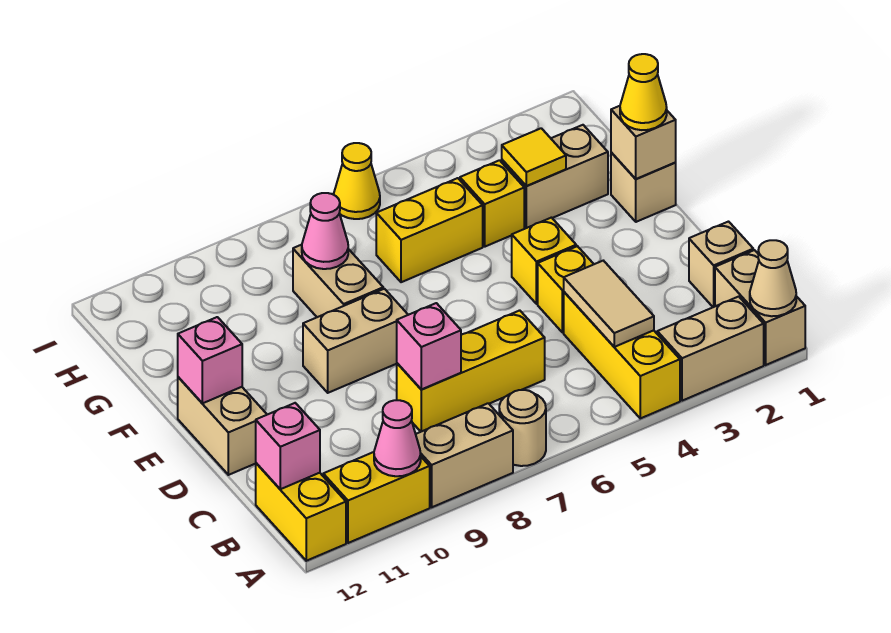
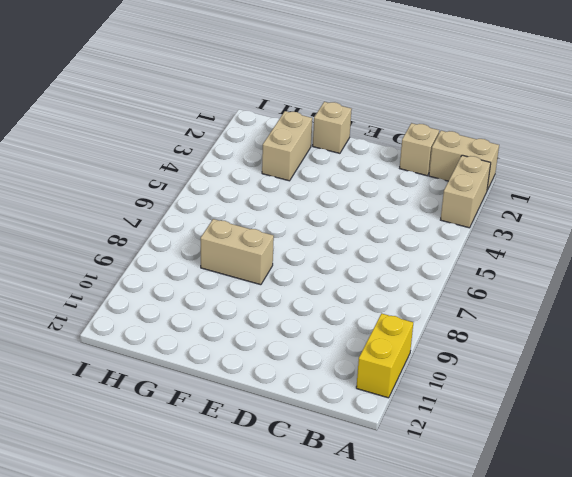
none -> yellow brick A4:C4 level 1
none -> tan round brick A7 level 1
none -> tan brick A8:A9 level 1

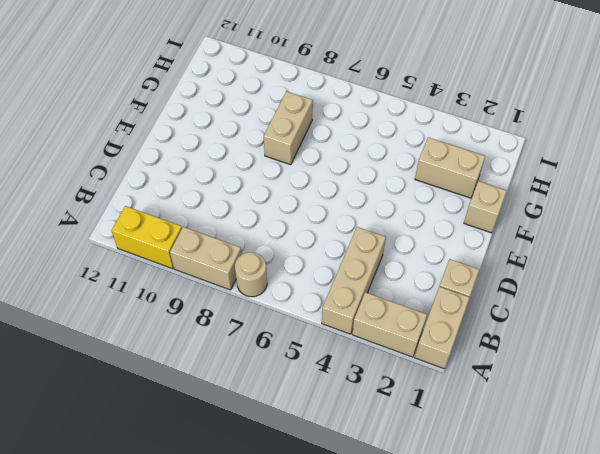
tan brick A4:C4 level 1 -> yellow brick A4:C4 level 1
none -> yellow brick A12:B12 level 1
none -> yellow brick C6:C8 level 1
none -> yellow brick D4 level 1

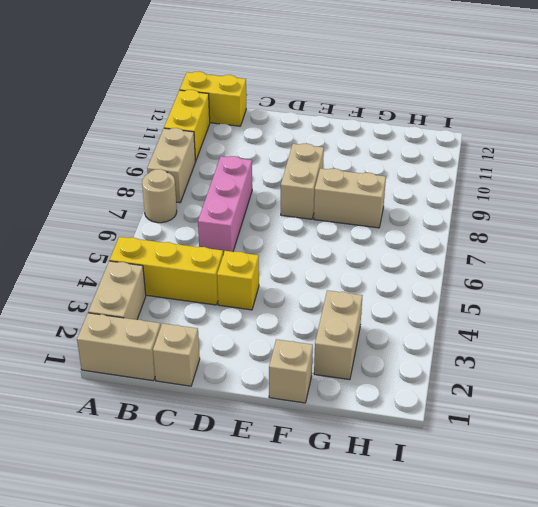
pink brick C6:C8 level 1 -> yellow brick C6:C8 level 1
none -> tan brick D12:E12 level 1
none -> yellow brick E4 level 1
none -> yellow brick G4 level 1

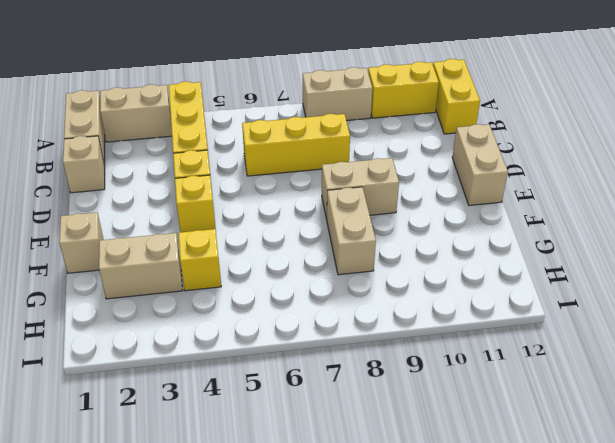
none -> tan round brick A7 level 1
none -> yellow brick G5:G6 level 1
none -> yellow cone I6 level 1

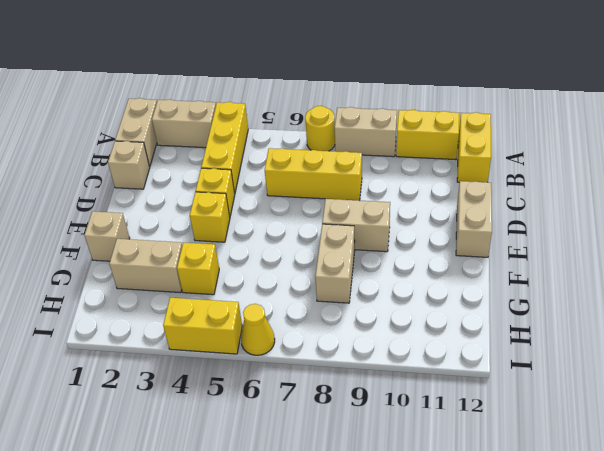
yellow round brick A7 level 1 -> tan round brick A7 level 1
yellow brick I4:I5 level 1 -> yellow brick G5:G6 level 1
none -> tan cone A1 level 2
none -> pink cone A10 level 2
none -> tan tile B4:C4 level 2

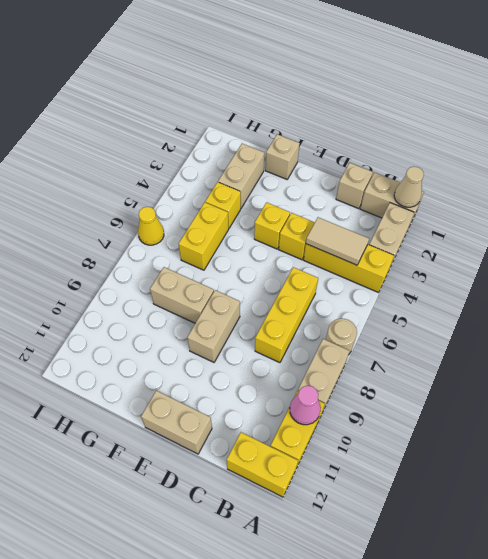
none -> pink brick B12 level 2
none -> pink brick C8 level 2
none -> pink brick E12 level 2

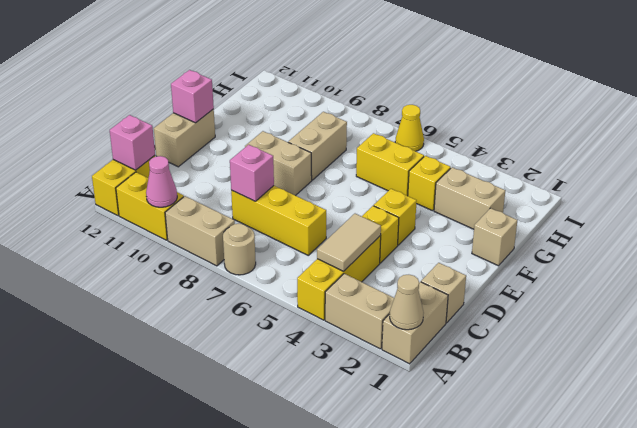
none -> tan brick F1 level 2
none -> yellow tile G3 level 2
none -> pink cone G8 level 2

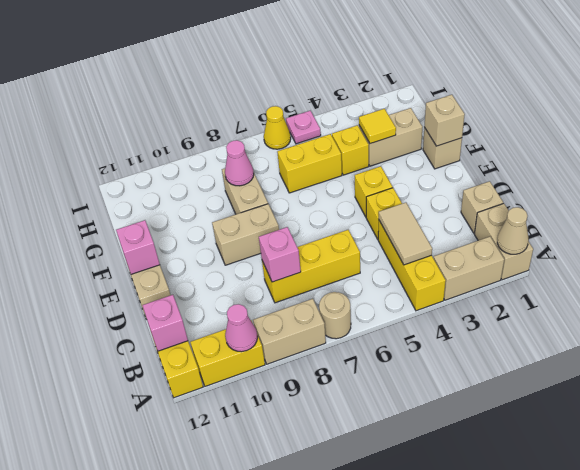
pink plate I5 level 1 -> none
none -> yellow cone F1 level 3

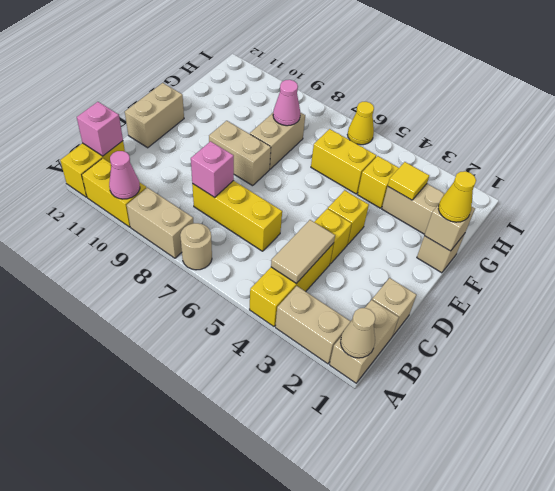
none -> pink brick E12 level 2

